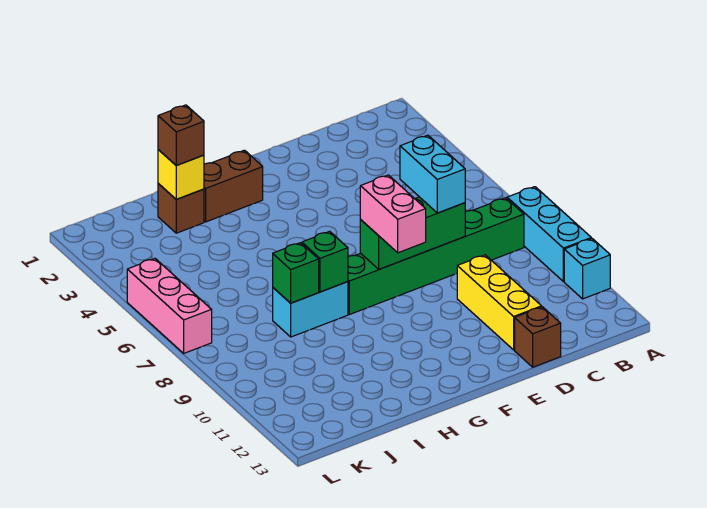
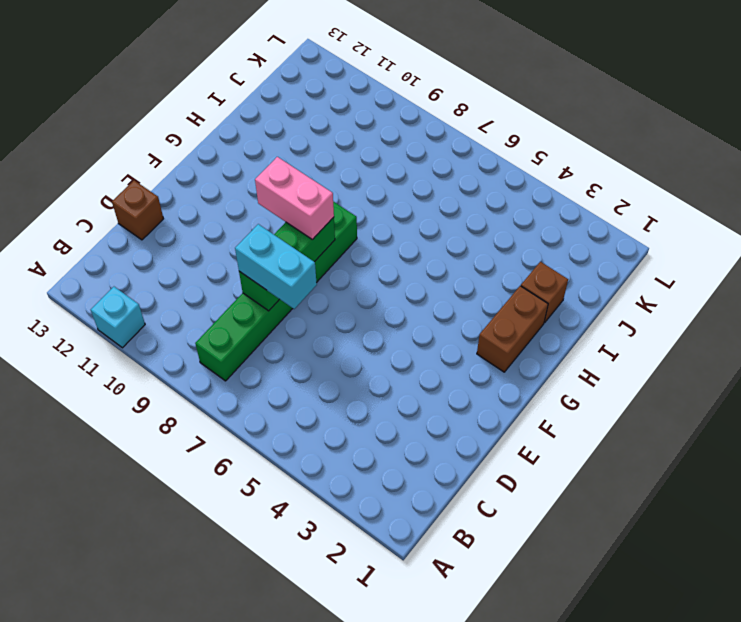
none -> cyan brick A8:A10 level 1
none -> yellow brick D10:D12 level 1
none -> cyan brick H8:I8 level 1

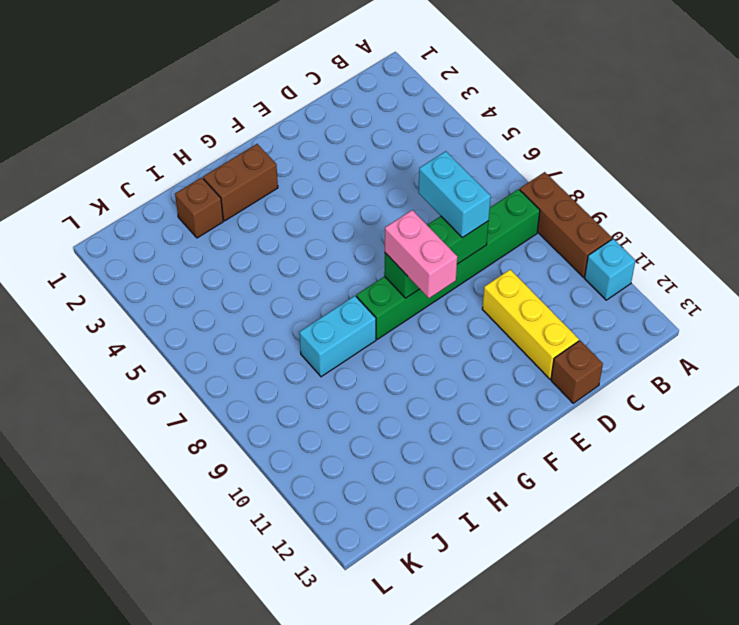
brown brick A8:A10 level 1 -> cyan brick A8:A10 level 1
none -> pink brick L5:L7 level 1
none -> green brick H8 level 2
none -> yellow brick I2 level 2

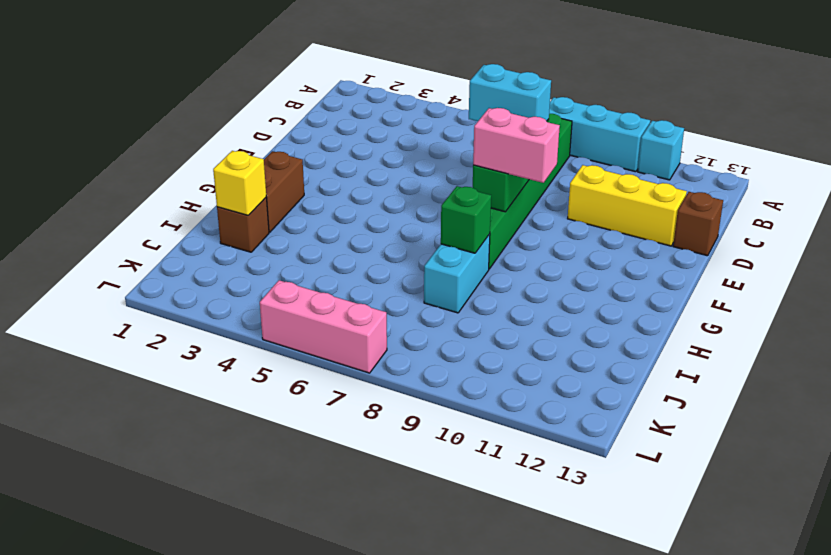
none -> green brick I8 level 2
none -> brown brick I2 level 3

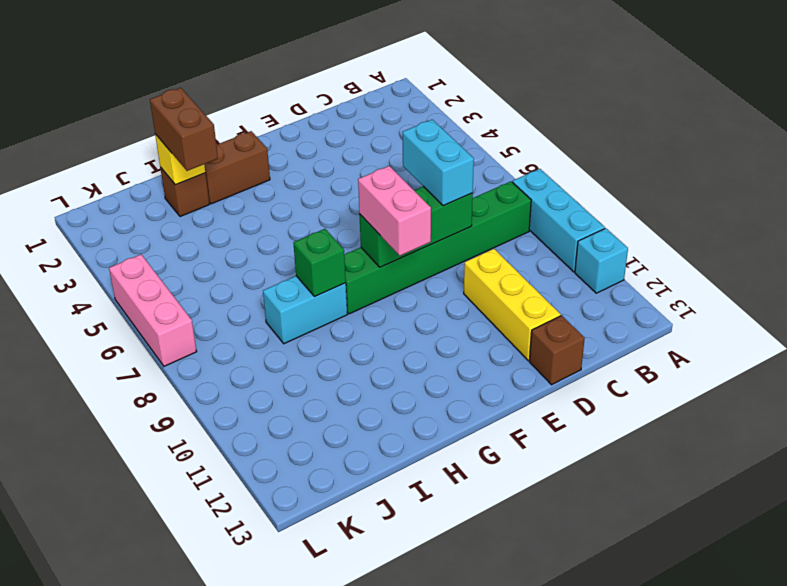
brown brick I2:I3 level 3 -> brown brick I2 level 3
none -> green brick I8 level 2

